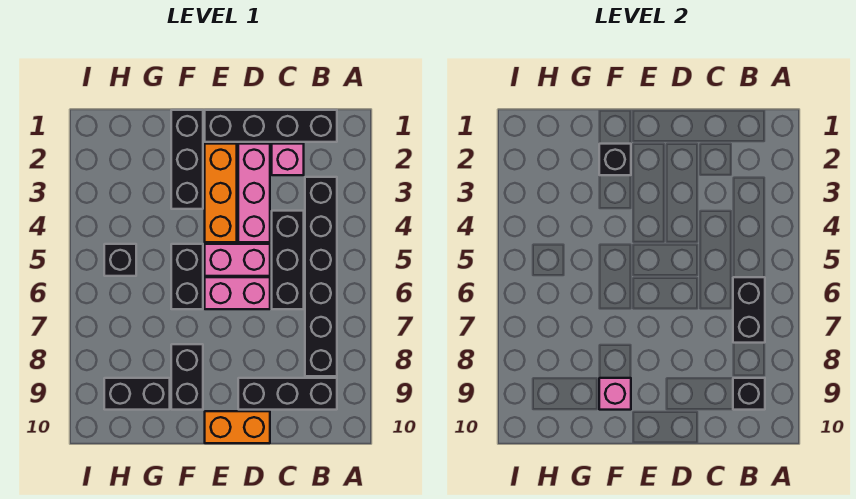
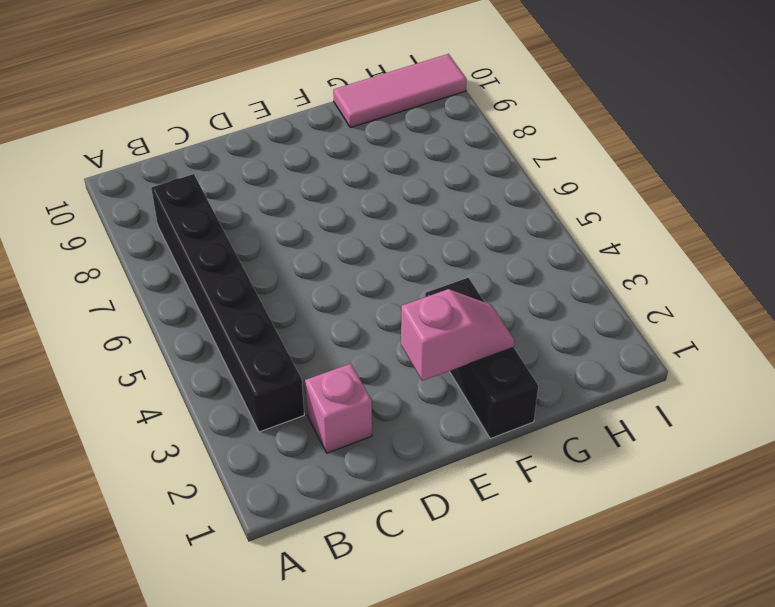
pink slope E2:F2 level 2 top E -> black brick F2 level 2
pink tile G10:I10 level 1 -> none
none -> black brick B1:E1 level 1
none -> black brick B9:D9 level 1
none -> black brick C4:C6 level 1

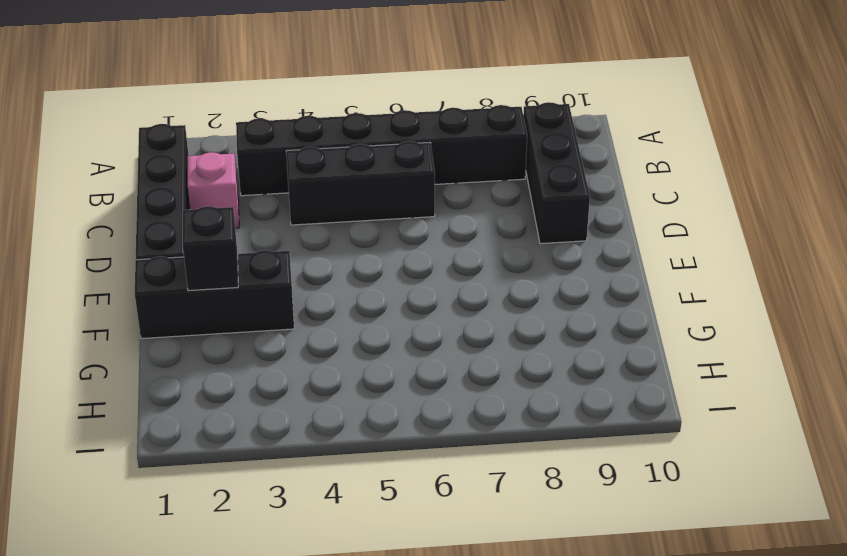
none -> pink brick D2:D4 level 1
none -> pink brick D5:E5 level 1
none -> pink brick D6:E6 level 1

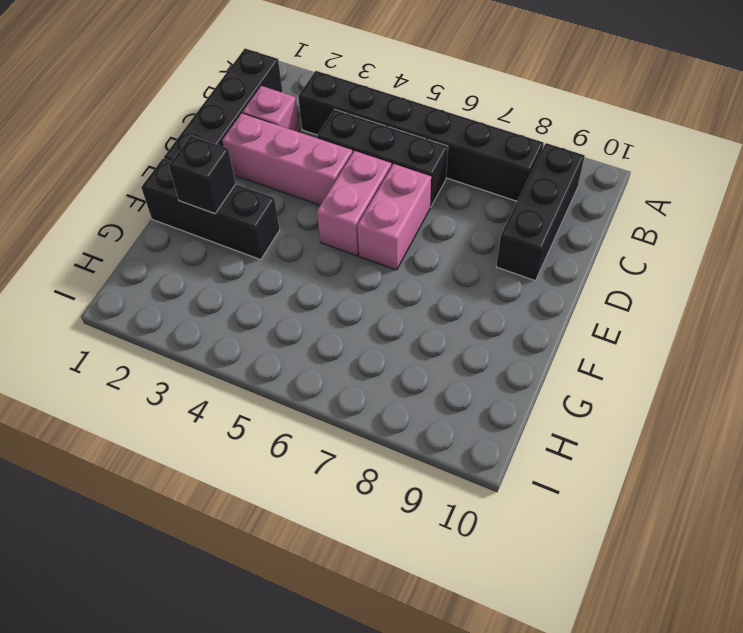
none -> orange brick D10:E10 level 1
none -> orange brick E2:E4 level 1
none -> black brick F5:F6 level 1

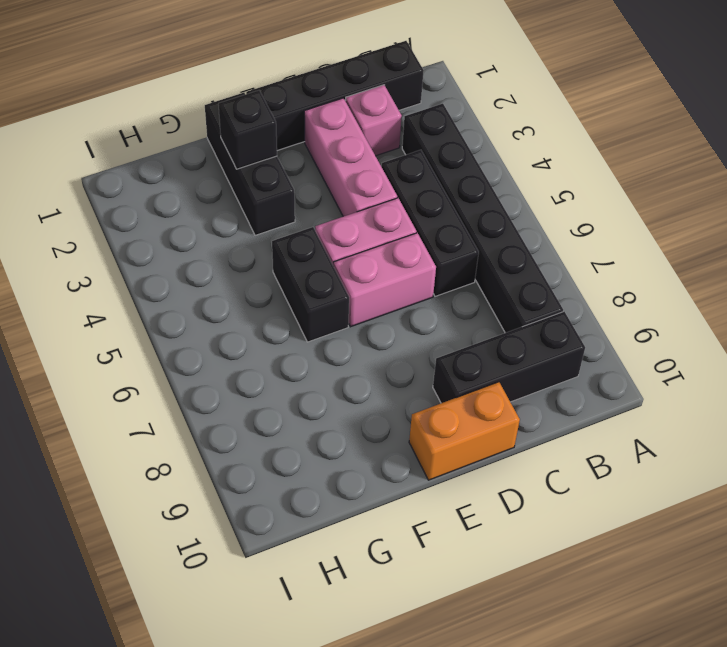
none -> orange brick E2:E4 level 1
none -> black brick F8:F9 level 1
none -> black brick G9:H9 level 1

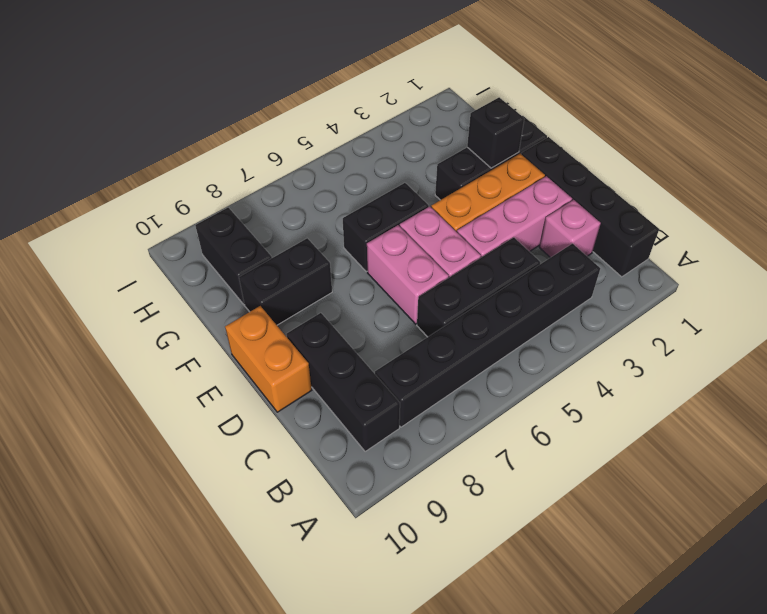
none -> black brick H5 level 1
none -> black brick B6:B7 level 2
none -> black brick B9 level 2

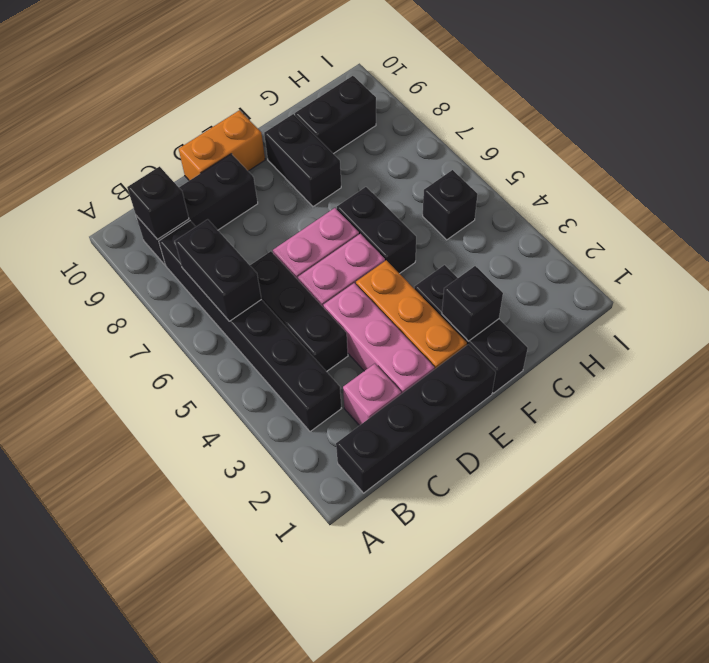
none -> pink brick F9 level 2

